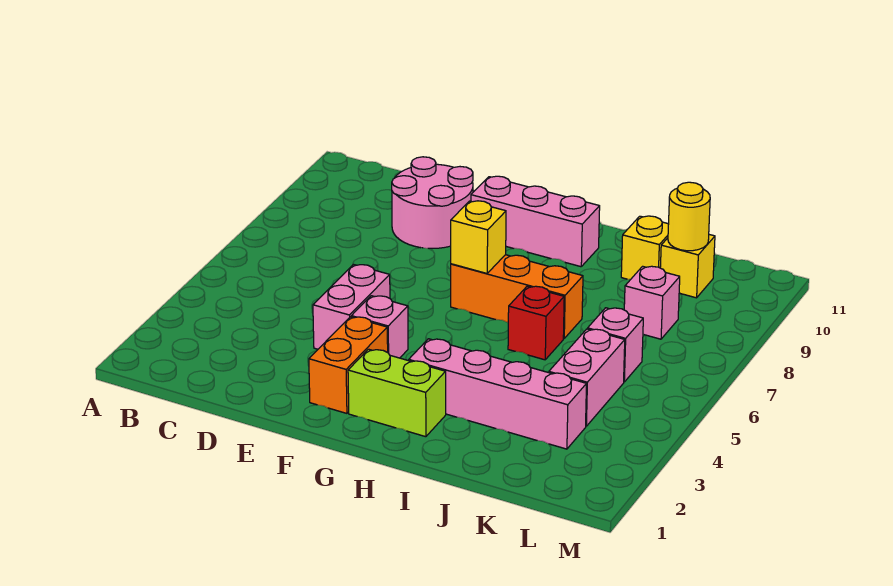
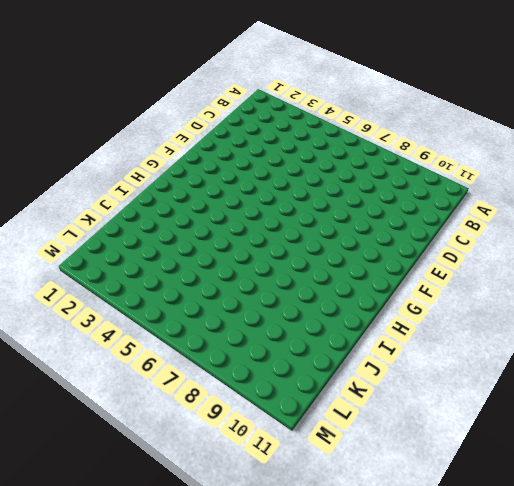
none -> pink round brick D9:E10 level 1
none -> pink brick E4:E5 level 1
none -> orange brick F2:F3 level 1

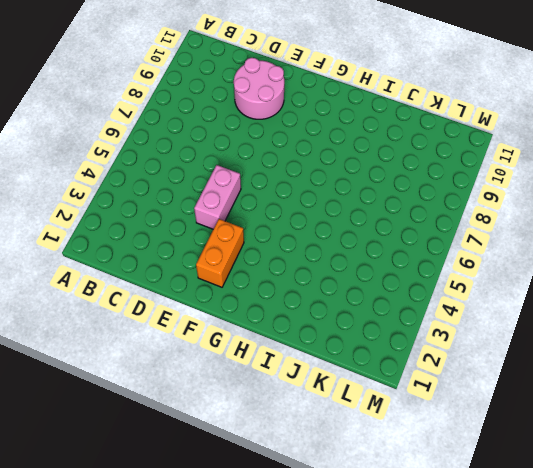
none -> pink brick F4 level 1
none -> pink brick F10:H10 level 1
none -> lime brick G2:H2 level 1

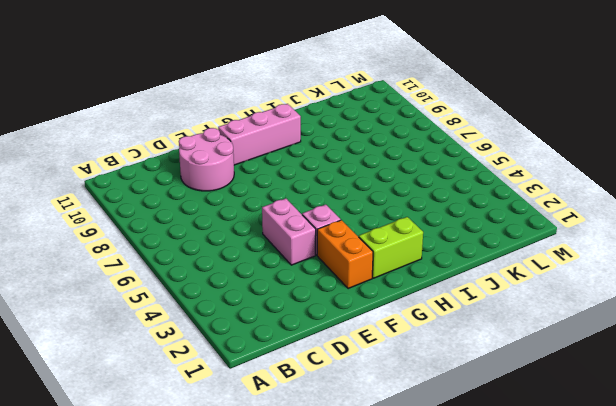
none -> orange brick G7:I7 level 1
none -> pink brick H3:K3 level 1
none -> red brick I6 level 1

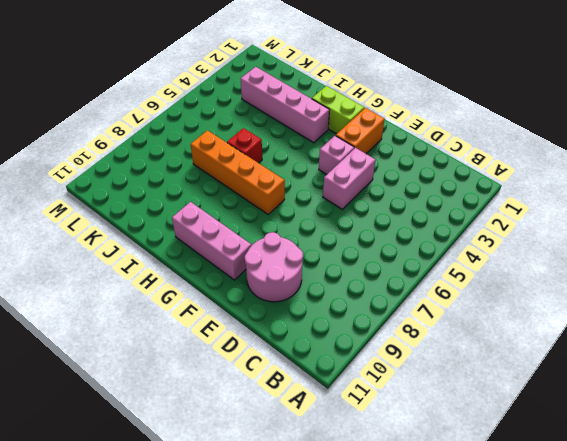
orange brick G7:J7 level 1 -> orange brick G7:I7 level 1
none -> yellow brick J10 level 1
none -> pink brick K4:K5 level 1
none -> pink brick K6 level 1

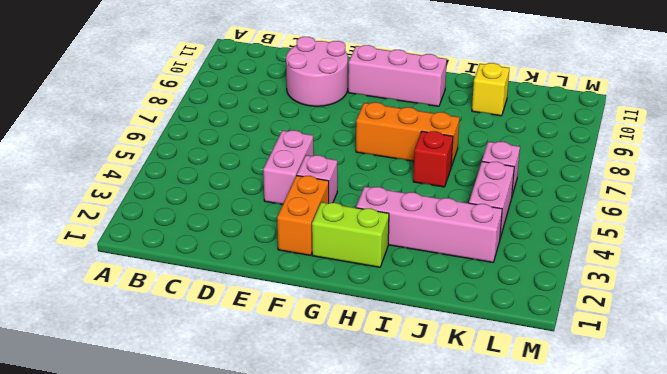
none -> pink brick K8 level 1
none -> yellow brick K10 level 1
none -> yellow brick G7 level 2

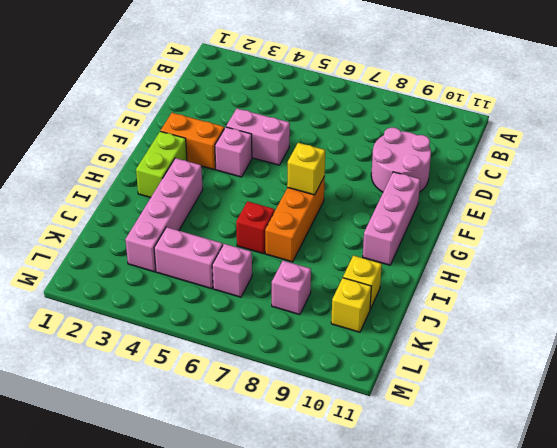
none -> yellow round brick K10 level 2

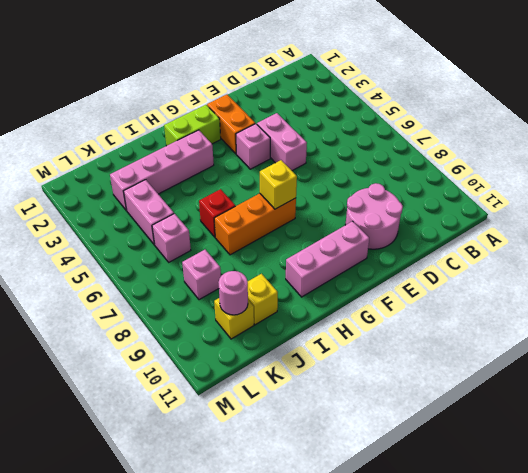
pink round brick K10 level 2 -> yellow round brick K10 level 2

